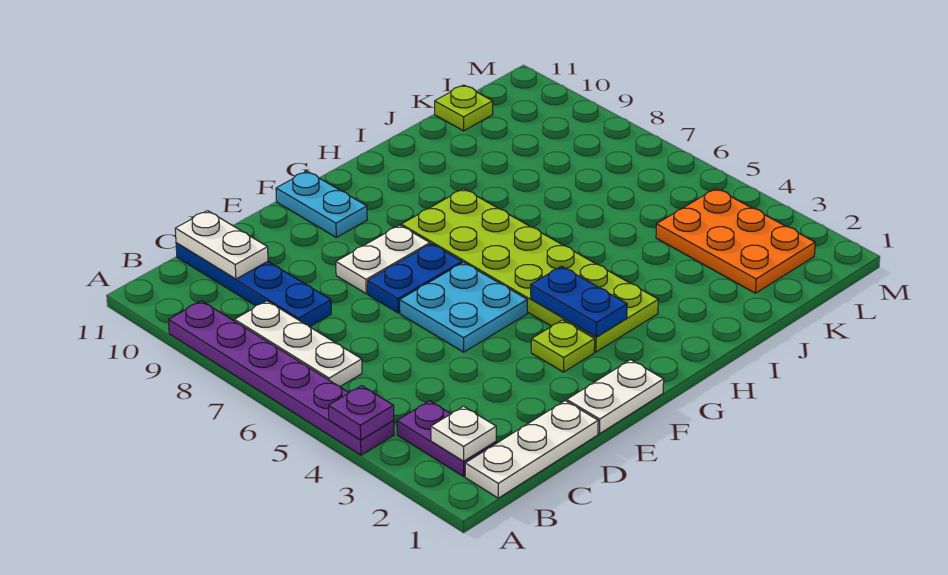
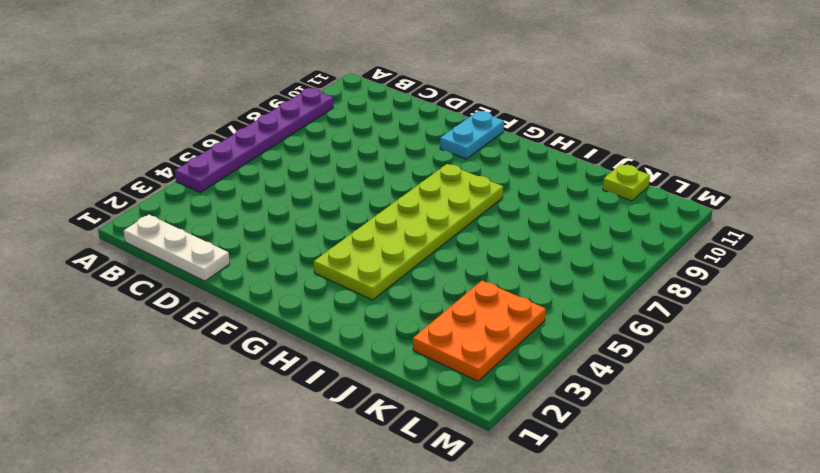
none -> purple plate B2:B3 level 1
none -> white plate B6:B8 level 1
none -> blue plate C8:C11 level 1

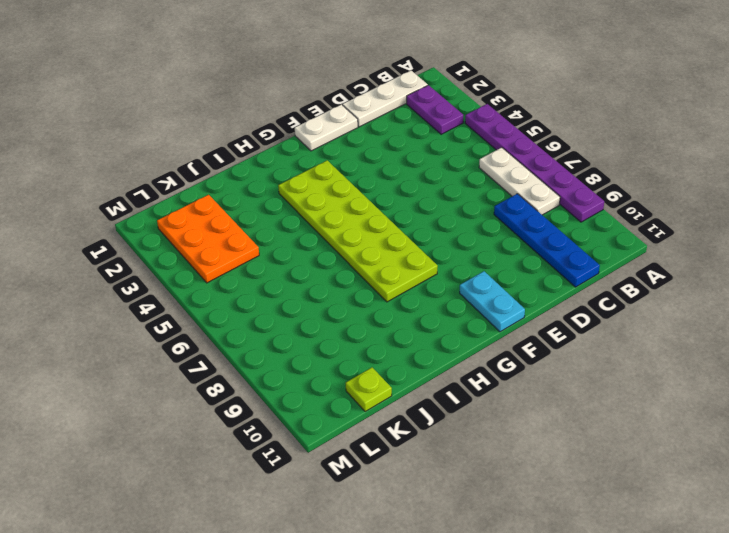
none -> cyan plate E5:F6 level 1
none -> blue plate E7:F7 level 1
none -> white plate E8:F8 level 1

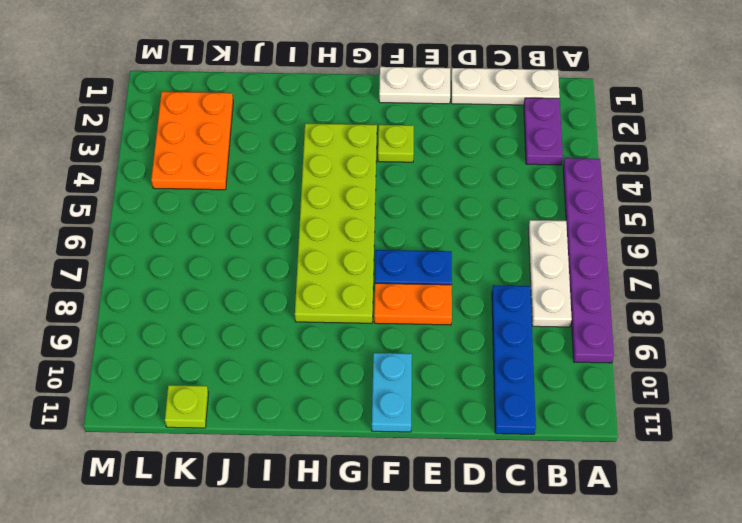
orange plate E8:F8 level 1 -> white plate E8:F8 level 1
none -> cyan plate E5:F6 level 1
none -> purple plate A4 level 2
none -> white plate B2 level 2

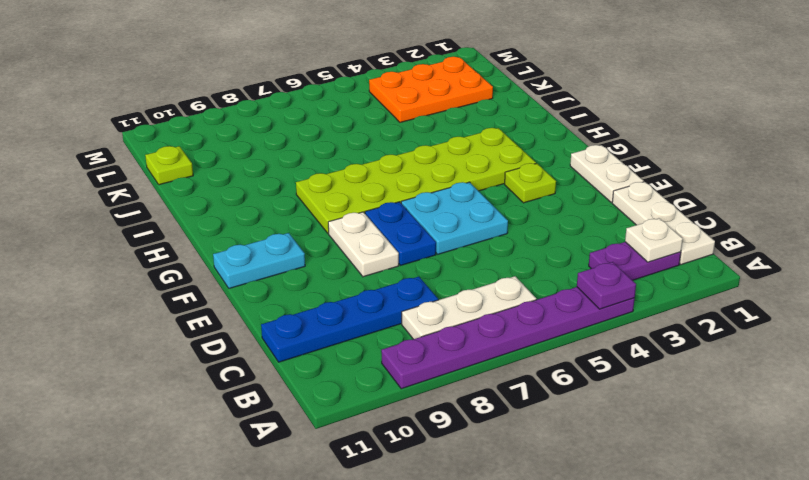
none -> white plate C10:C11 level 2
none -> blue plate G3:G4 level 2

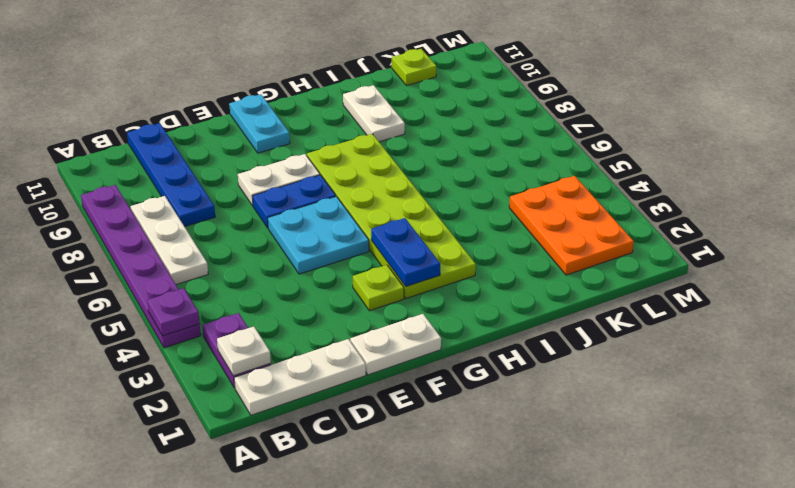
white plate I9:I10 level 1 -> white plate C10:C11 level 2

